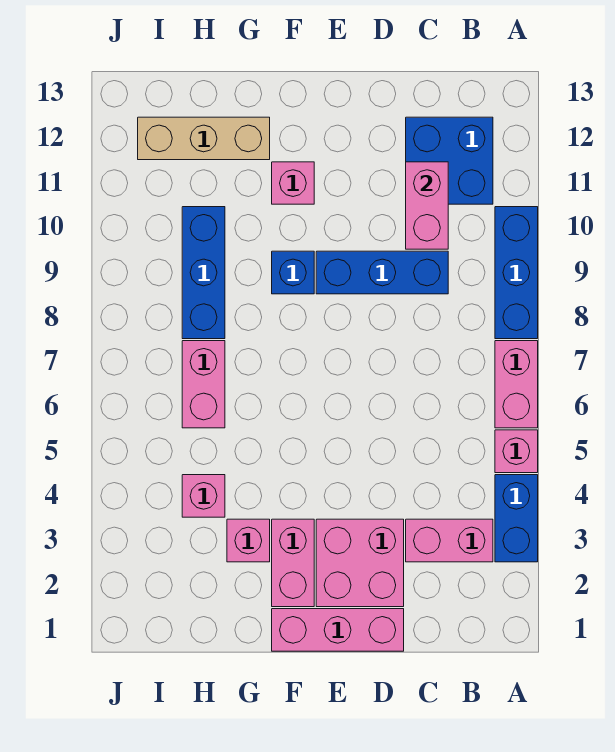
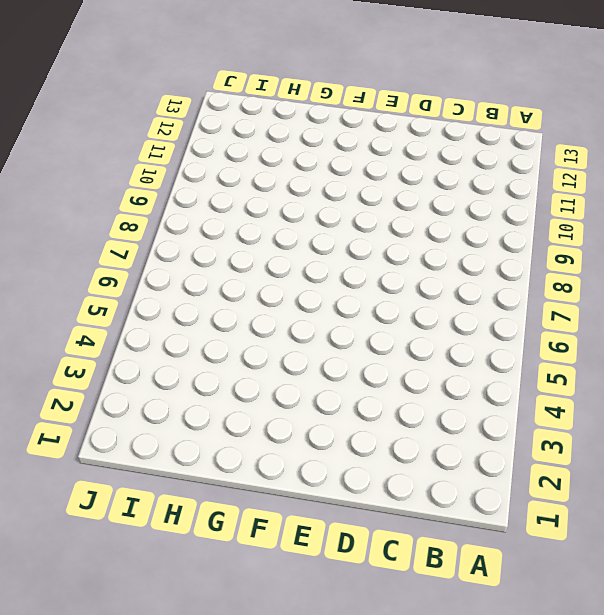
none -> blue brick A3:A4 level 1
none -> pink brick A5 level 1
none -> pink brick A6:A7 level 1

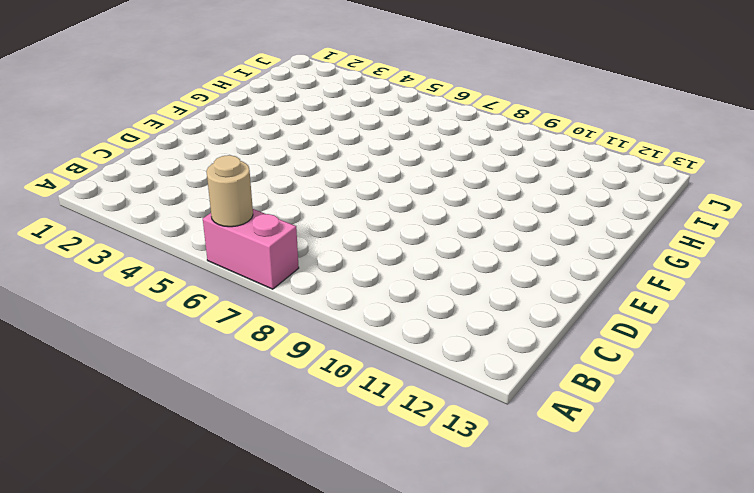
tan round brick A6 level 2 -> none
none -> blue brick A3:A4 level 1
none -> pink brick A5 level 1
none -> blue brick A8:A10 level 1

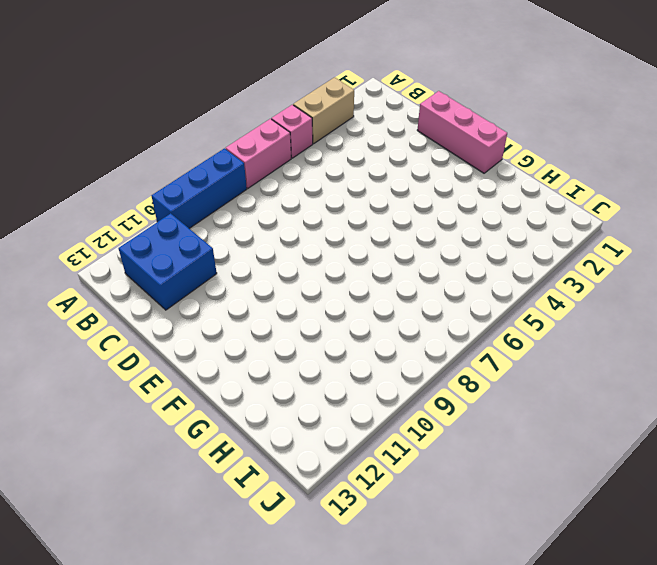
tan brick A3:A4 level 1 -> blue brick A3:A4 level 1
none -> pink brick B3:C3 level 1
none -> blue brick C9:E9 level 1
none -> pink brick D2:E3 level 1

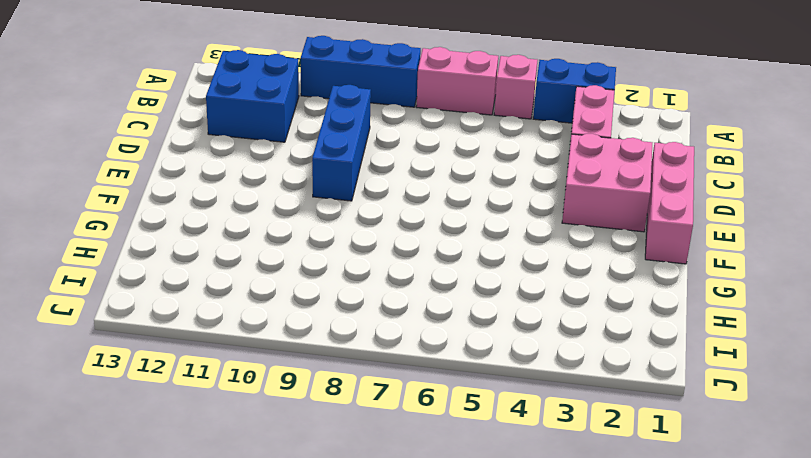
none -> pink brick F2:F3 level 1
none -> blue brick F9 level 1
none -> pink brick F11 level 1

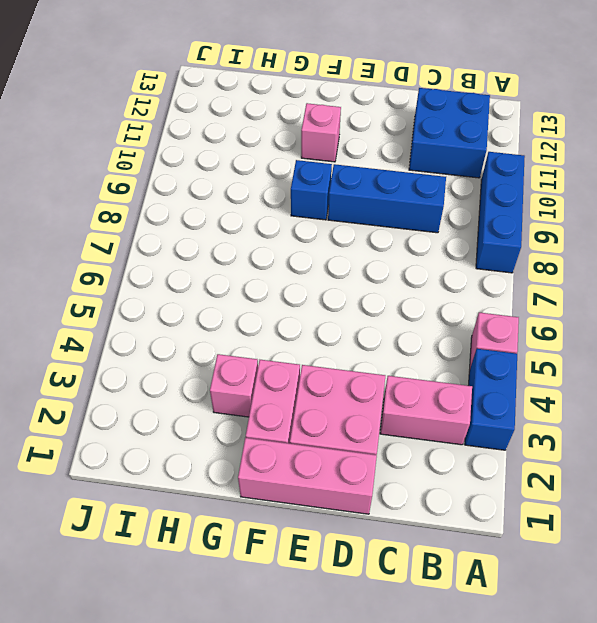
none -> pink brick A6:A7 level 1
none -> tan brick G12:I12 level 1
none -> pink brick H4 level 1

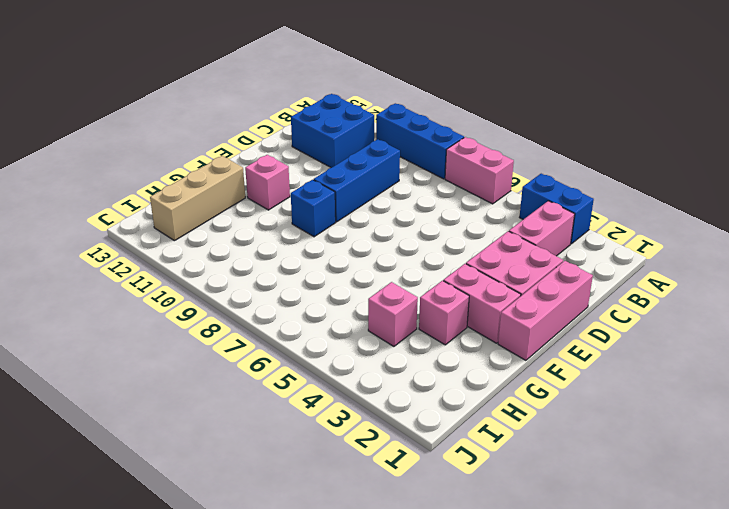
none -> pink brick A5 level 1
none -> pink brick H6:H7 level 1
none -> blue brick H8:H10 level 1

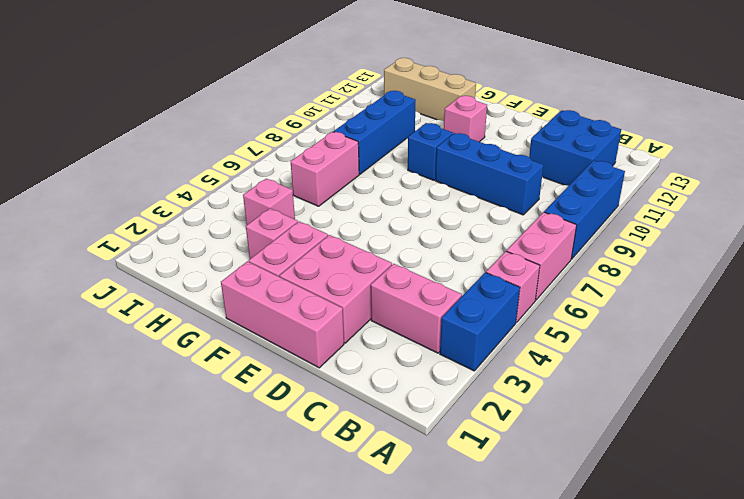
none -> pink brick C10:C11 level 2

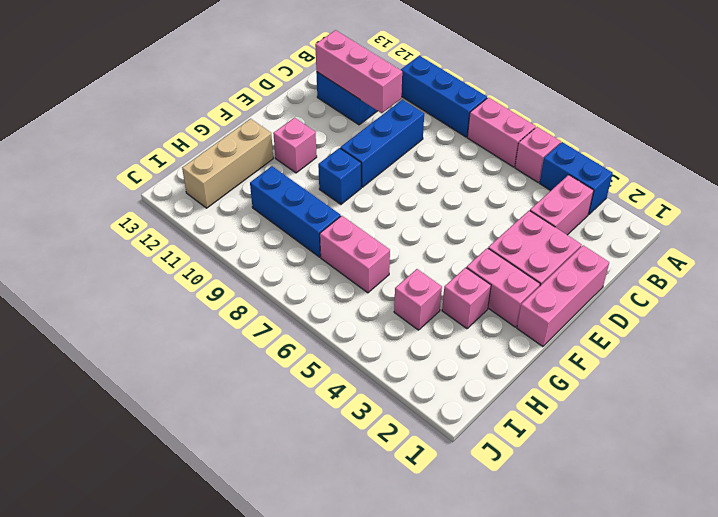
pink brick C10:C12 level 2 -> pink brick C10:C11 level 2

